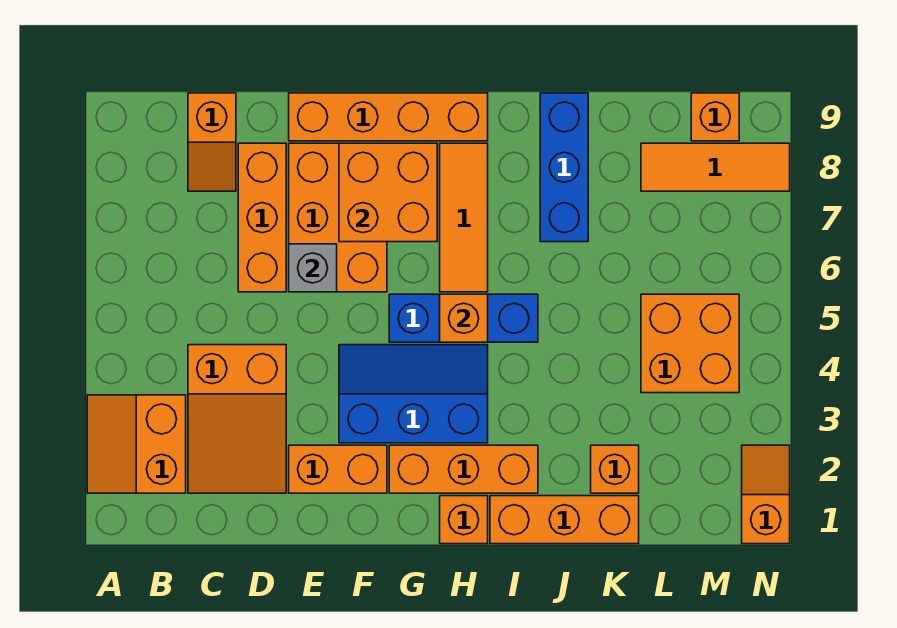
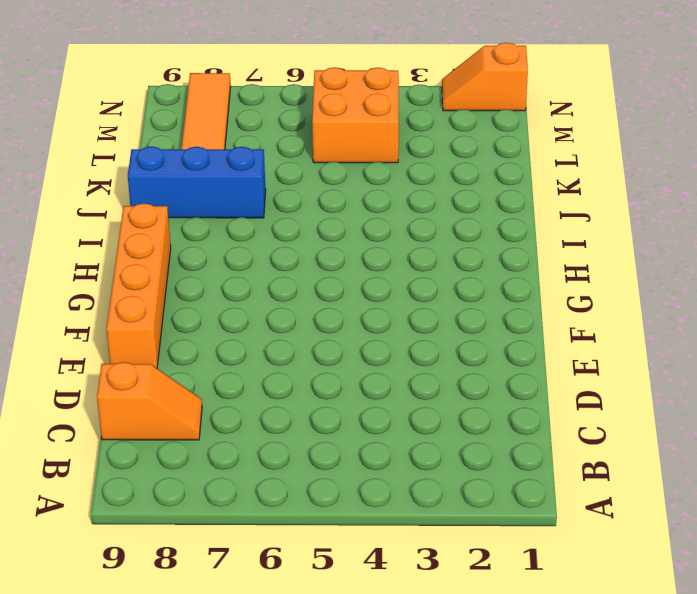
none -> orange slope A2:B3 level 1 top B
none -> orange slope C2:D4 level 1 top 4
none -> orange brick D6:D8 level 1

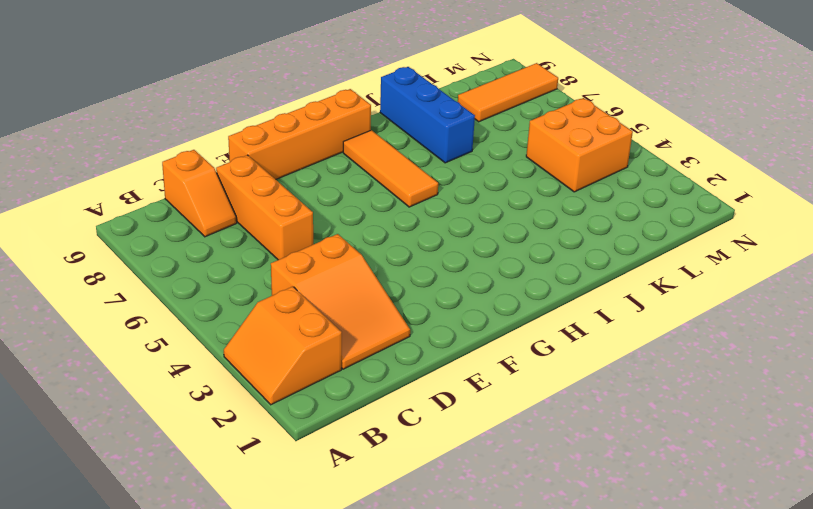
none -> orange brick E2:F2 level 1
none -> orange brick E6:F8 level 1
none -> blue slope F3:H4 level 1 top 3

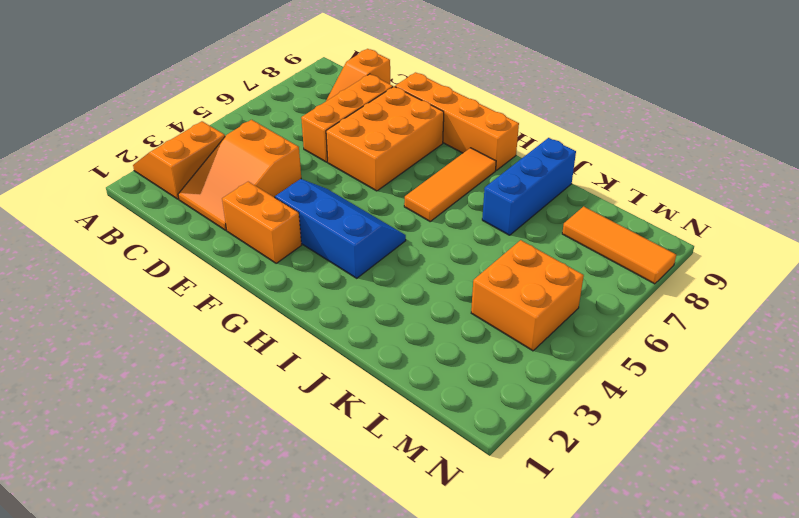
none -> orange brick G2:I2 level 1
none -> blue brick G5:I5 level 1
none -> orange brick H1 level 1

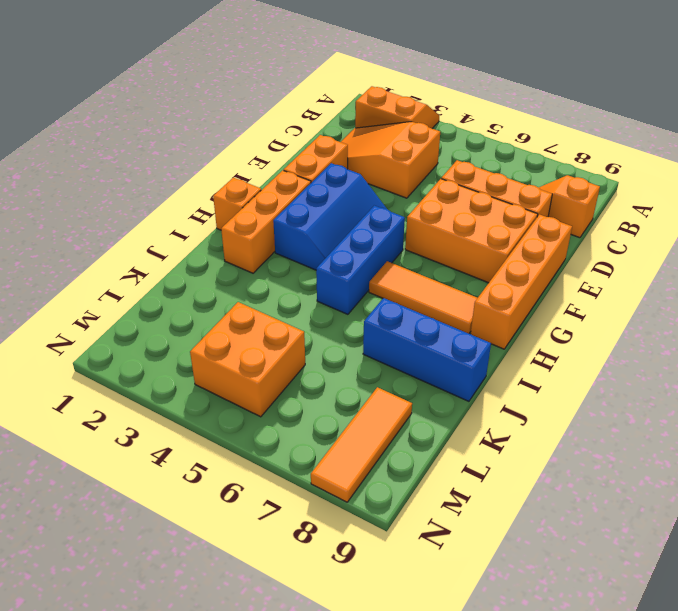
none -> orange brick I1:K1 level 1
none -> orange brick K2 level 1
none -> orange brick M9 level 1

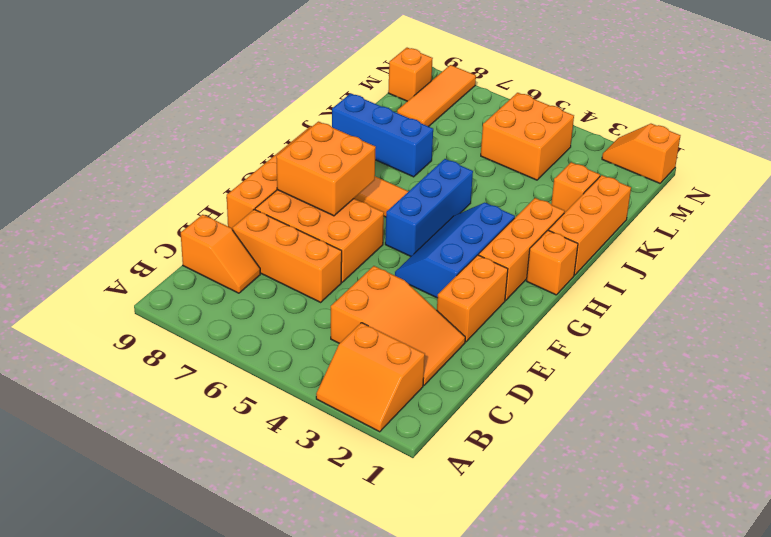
none -> grey brick E6 level 2
none -> orange brick H5 level 2

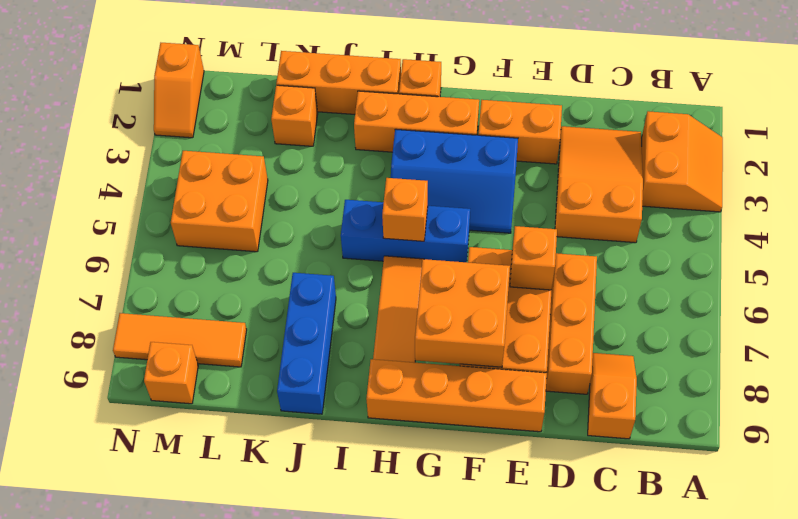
orange brick E6 level 2 -> grey brick E6 level 2

